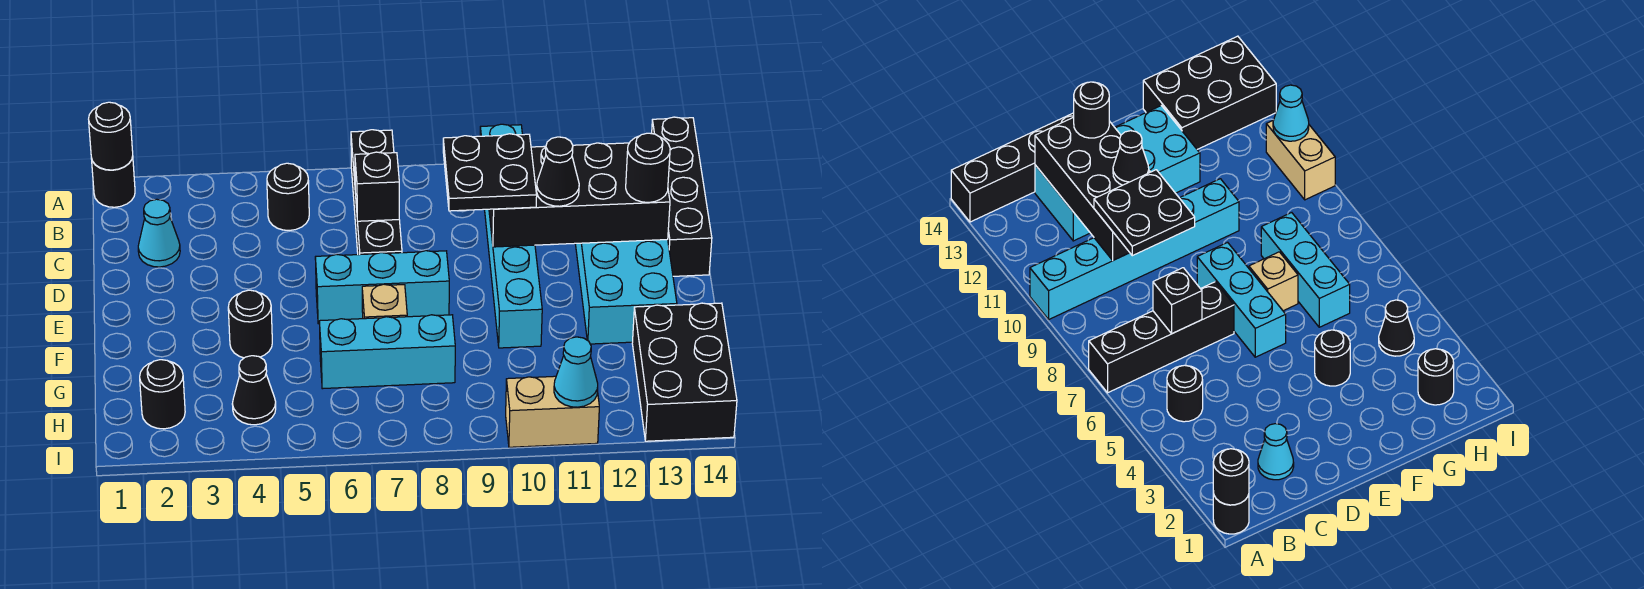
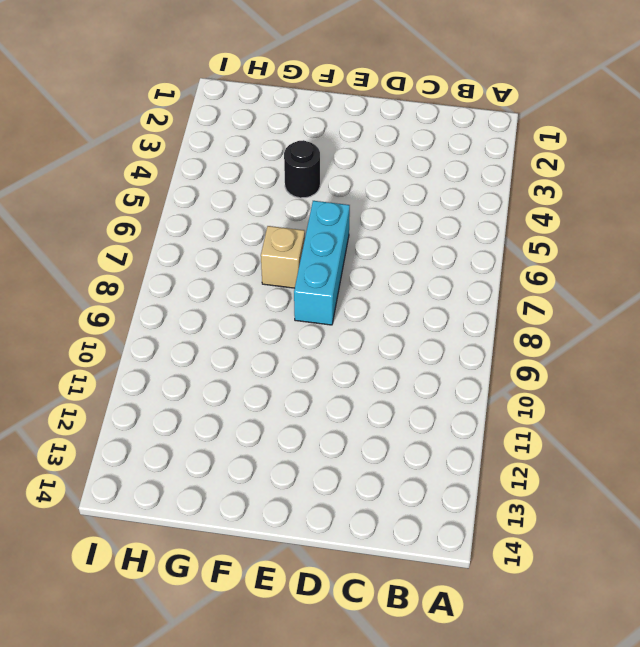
none -> black round brick A1 level 1
none -> black brick A7:D7 level 1
none -> cyan brick A10:F10 level 1

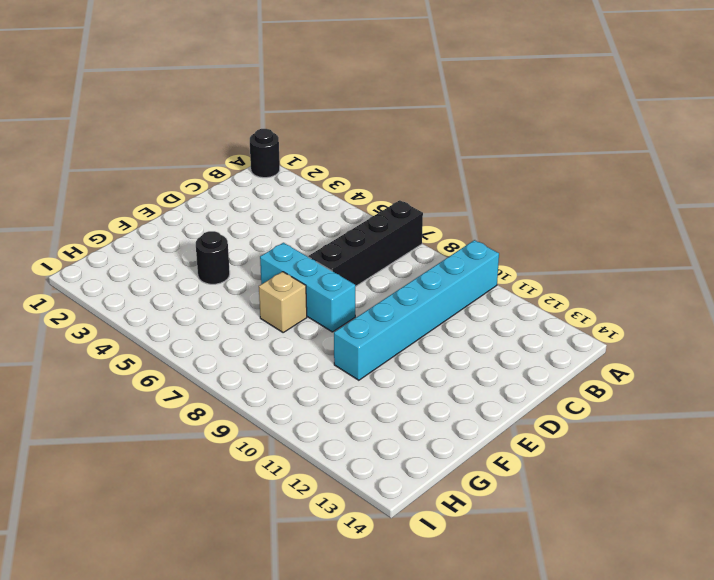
none -> black brick A14:D14 level 1
none -> black round brick B5 level 1
none -> cyan cone C2 level 1

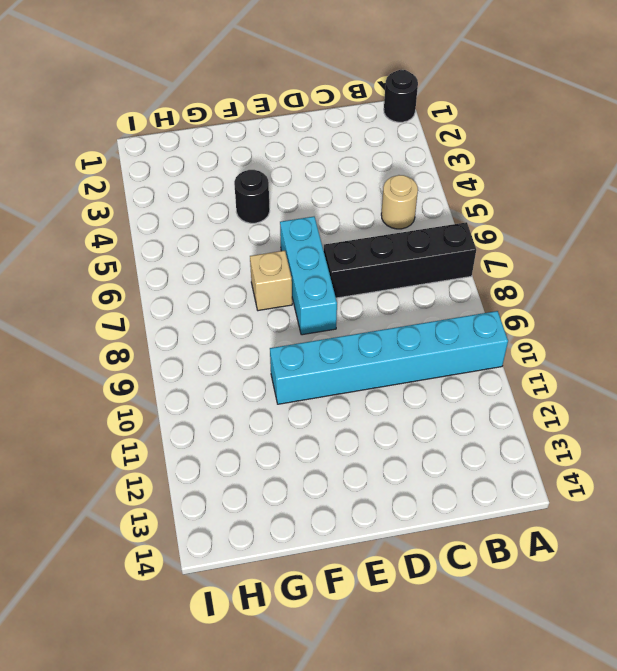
tan round brick B5 level 1 -> black round brick B5 level 1
none -> black brick A14:D14 level 1
none -> cyan cone C2 level 1
none -> cyan brick C12:F13 level 1

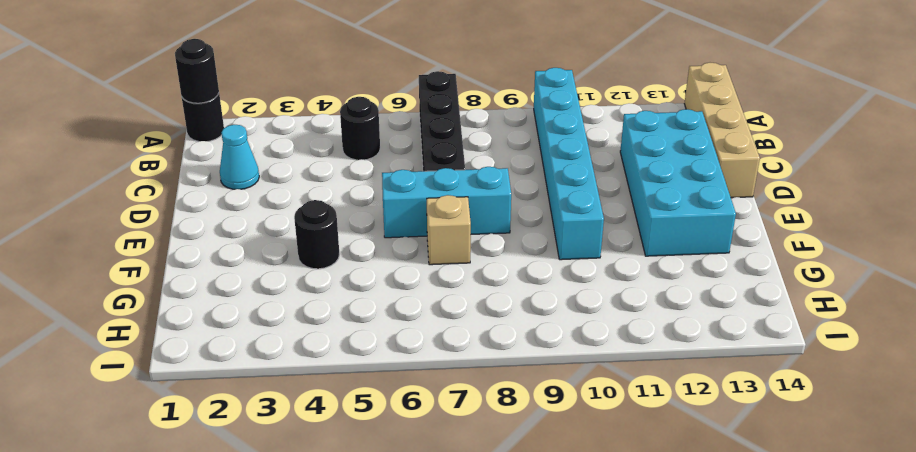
tan brick A14:D14 level 1 -> black brick A14:D14 level 1
none -> cyan brick G6:G8 level 1
none -> black brick G13:I14 level 1
none -> black round brick H2 level 1

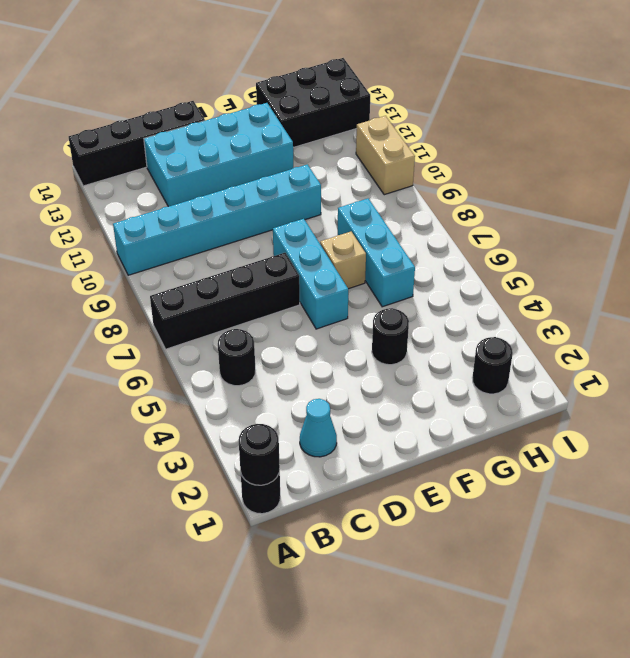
none -> black cone H4 level 1
none -> black brick C7 level 2
none -> black brick C10:D13 level 2

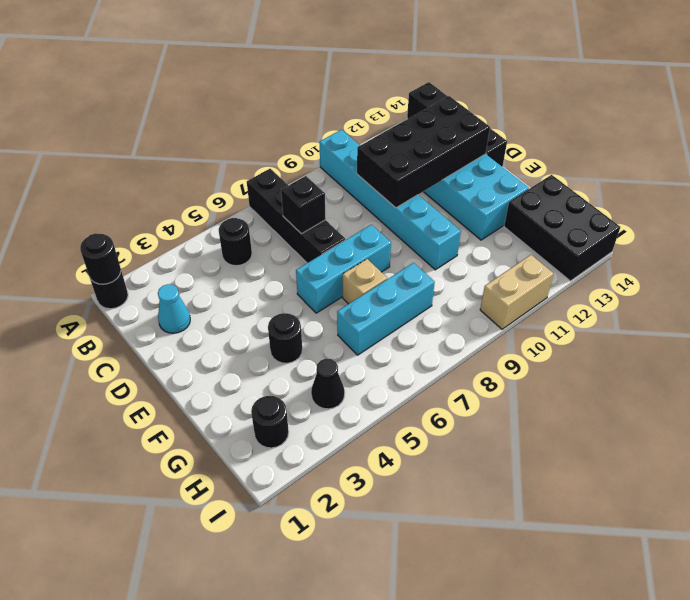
none -> cyan cone I11 level 2
none -> black plate C9:D10 level 3
none -> black cone D11 level 3

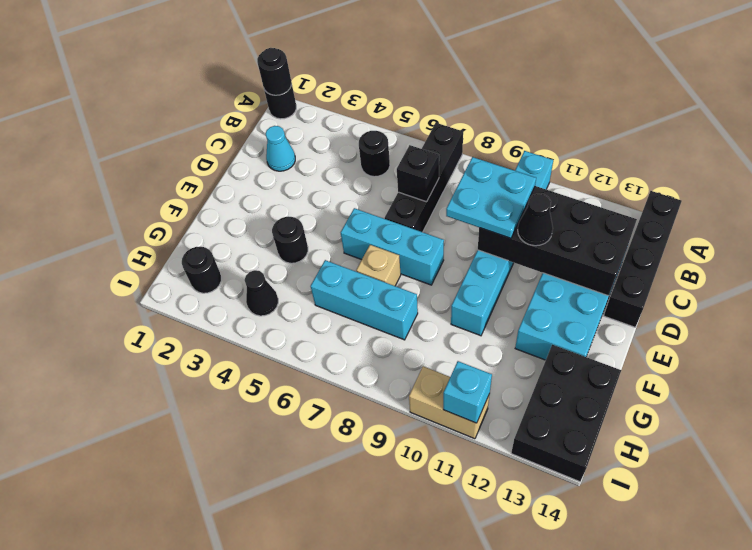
cyan plate C9:D10 level 3 -> black plate C9:D10 level 3
cyan brick I11 level 2 -> cyan cone I11 level 2
none -> black round brick D13 level 3

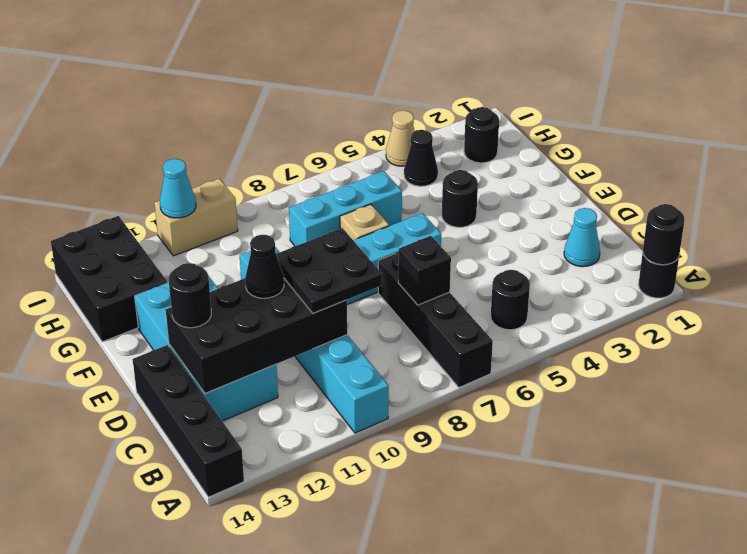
tan cone I4 level 1 -> none

